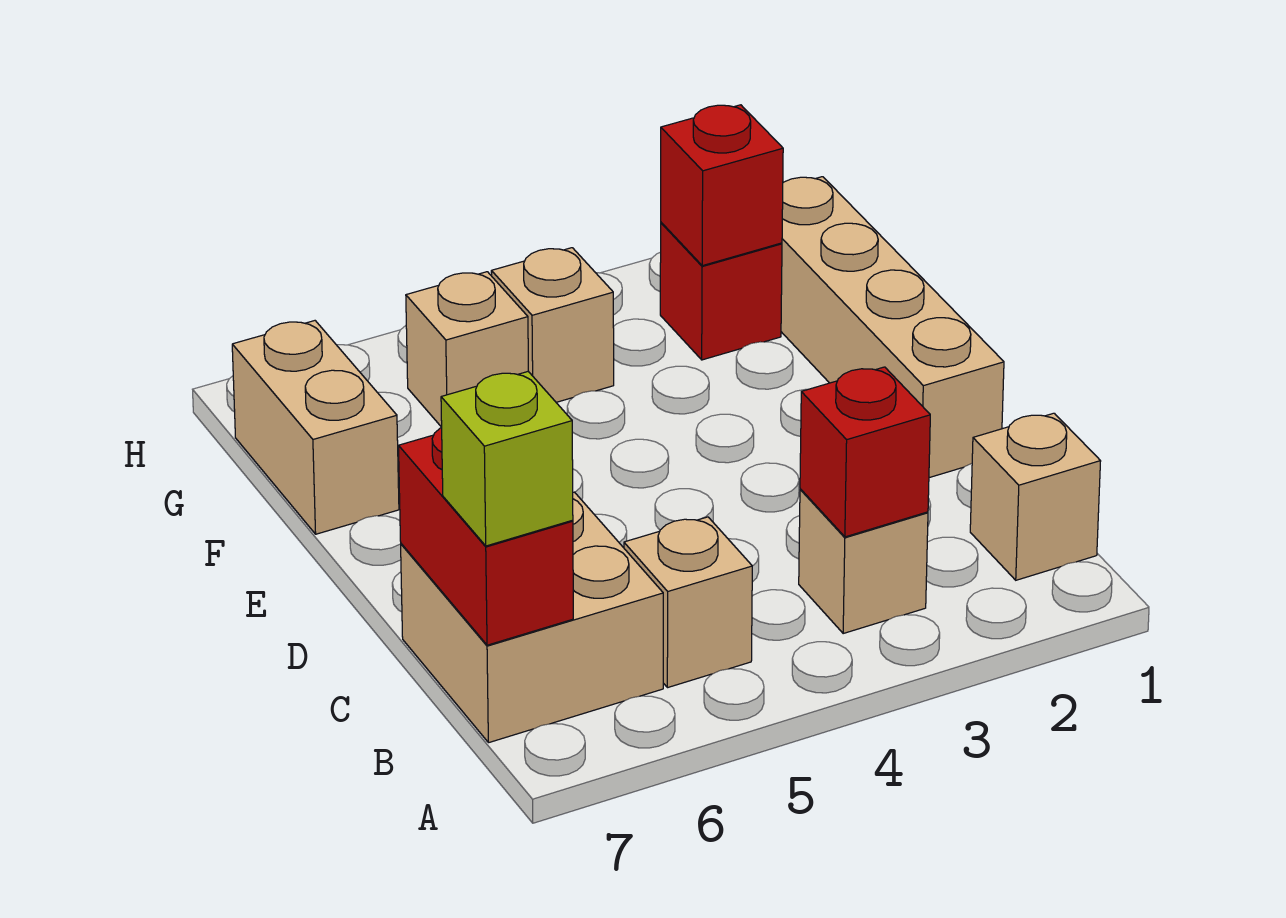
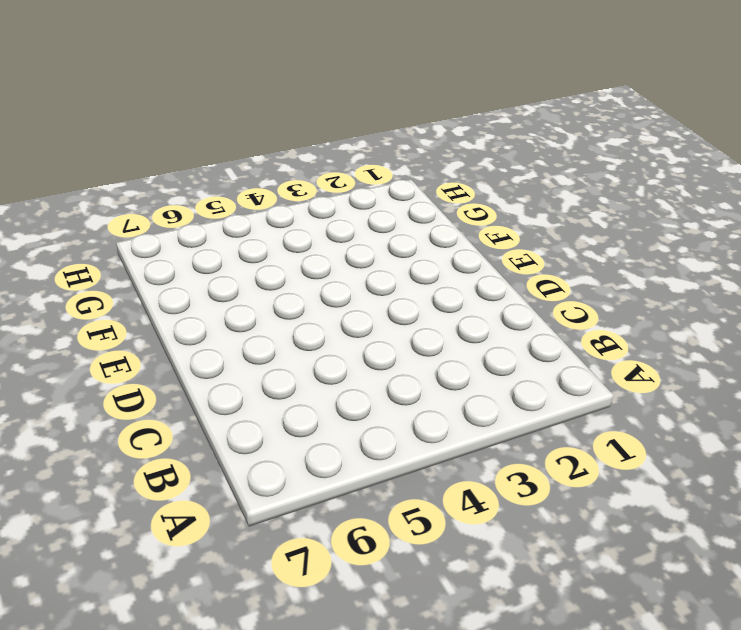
none -> tan brick B1 level 1
none -> tan brick B3 level 1
none -> tan brick B5 level 1

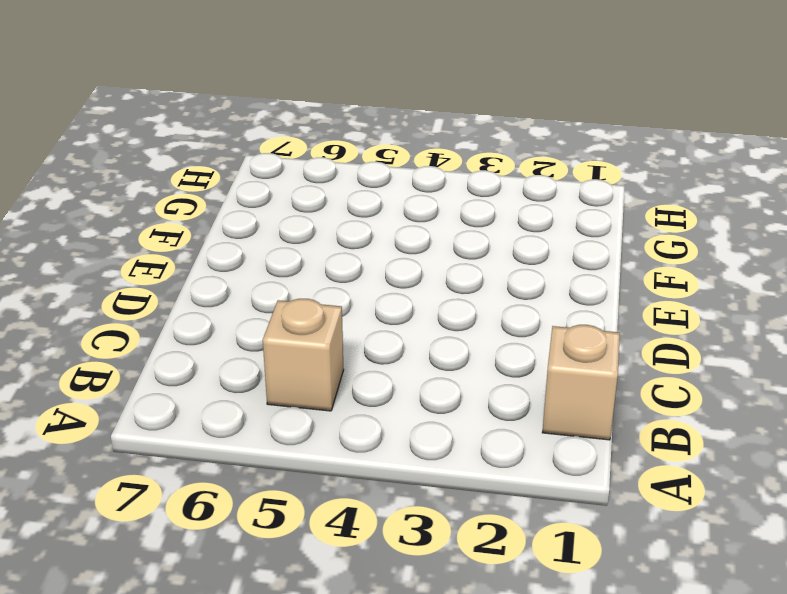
none -> tan brick B3 level 1
none -> tan brick B6:C7 level 1
none -> tan brick D1:G1 level 1

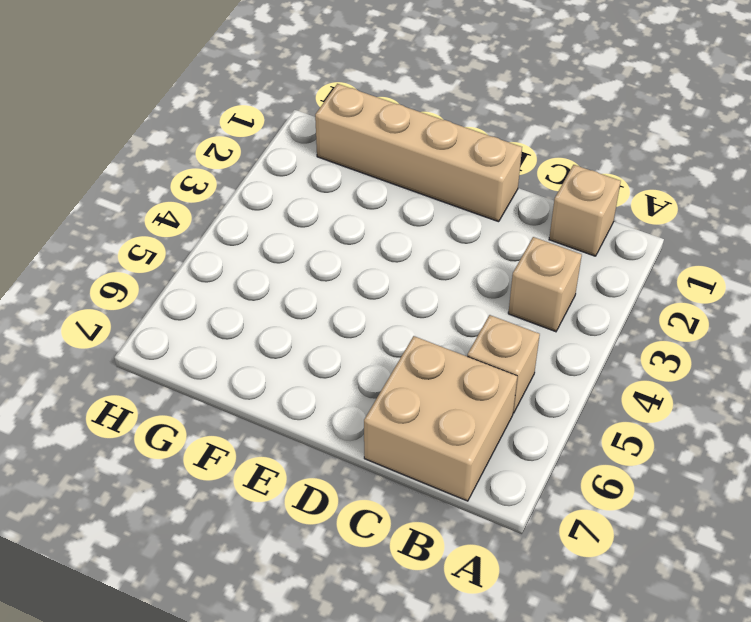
none -> tan brick F7:G7 level 1
none -> red brick G2 level 1
none -> tan brick G4 level 1

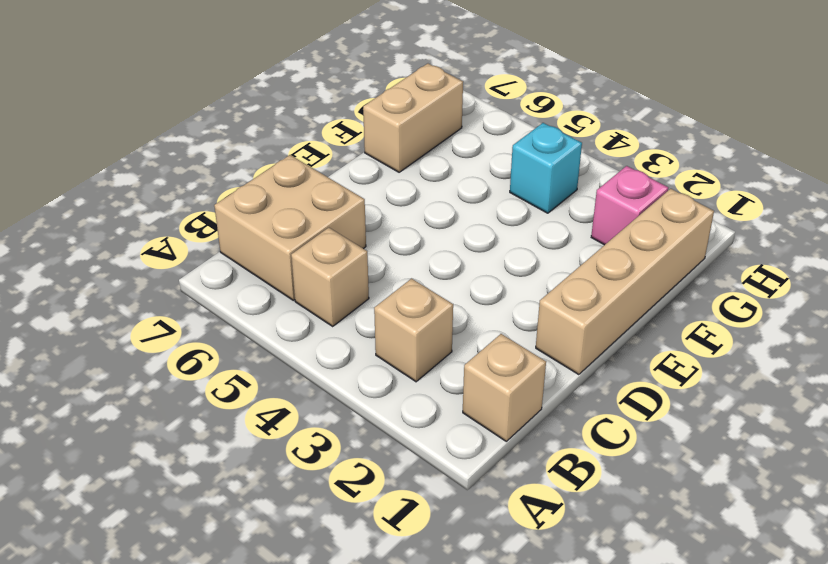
pink brick G2 level 1 -> red brick G2 level 1
cyan brick G4 level 1 -> tan brick G4 level 1
none -> tan brick G5 level 1
none -> red brick B3 level 2
none -> red brick B7:C7 level 2

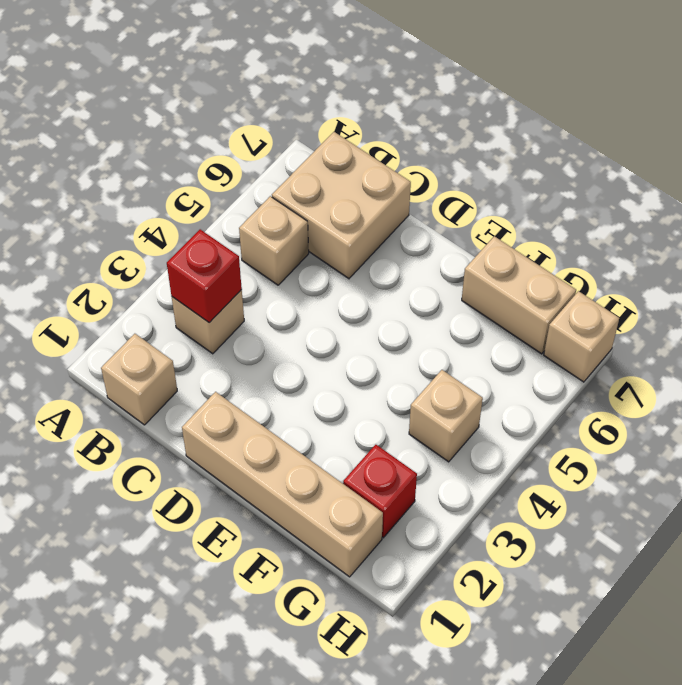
tan brick H7 level 1 -> tan brick G5 level 1
none -> red brick B7:C7 level 2
none -> red brick G2 level 2
none -> lime brick B7 level 3

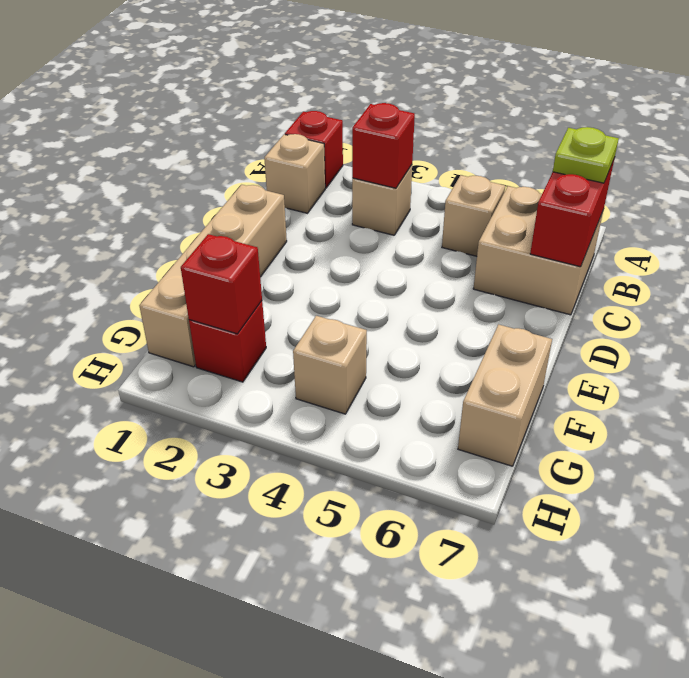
red brick A1 level 1 -> none
lime plate B7 level 3 -> lime brick B7 level 3
none -> tan brick G5 level 1

